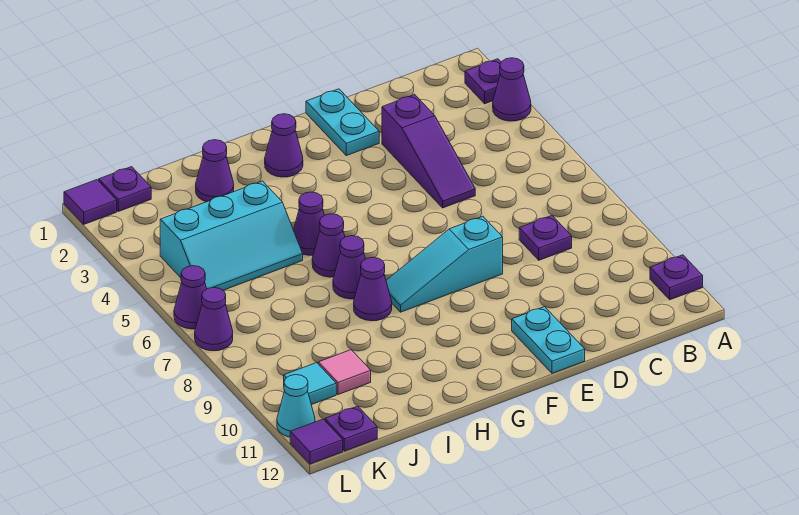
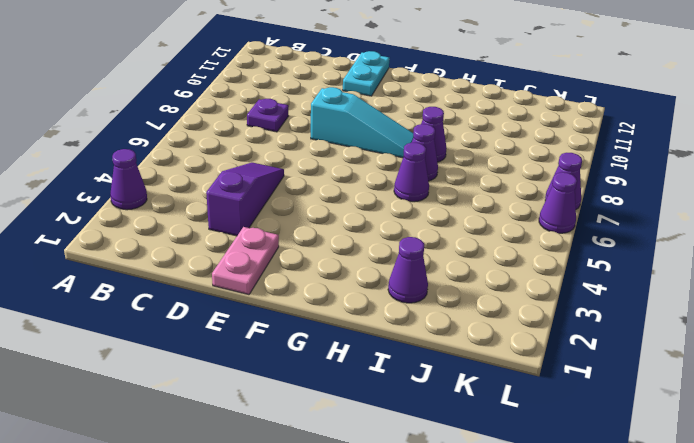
pink plate E1:E2 level 1 -> cyan plate E1:E2 level 1
none -> purple plate A2 level 1
none -> purple plate A11 level 1
none -> purple cone G2 level 1

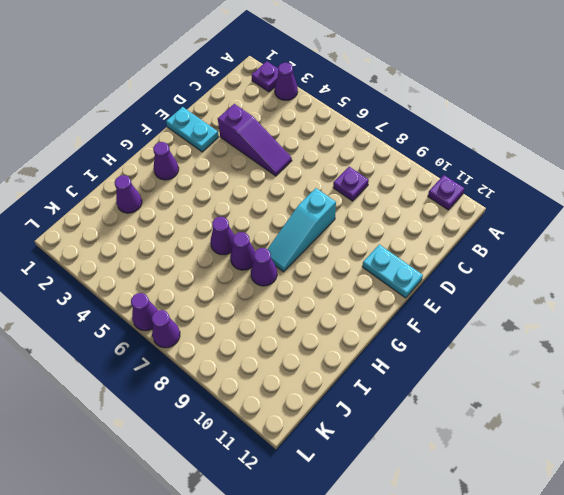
none -> purple cone H5 level 1
none -> cyan slope I4:K5 level 1 top 4
none -> pink tile J10 level 1

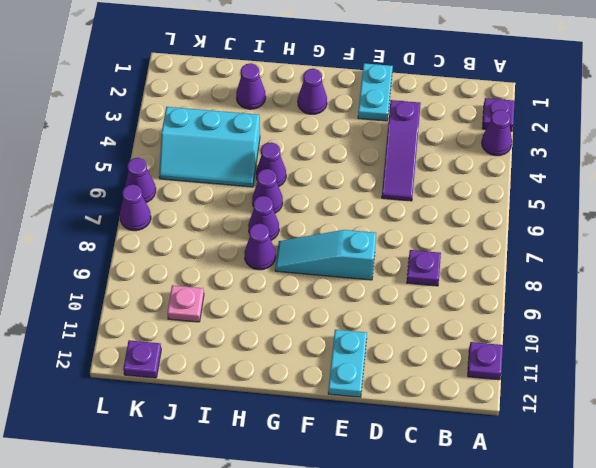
pink plate J10 level 1 -> pink tile J10 level 1
none -> purple plate K1 level 1
none -> cyan tile K10 level 1
none -> purple tile L1 level 1

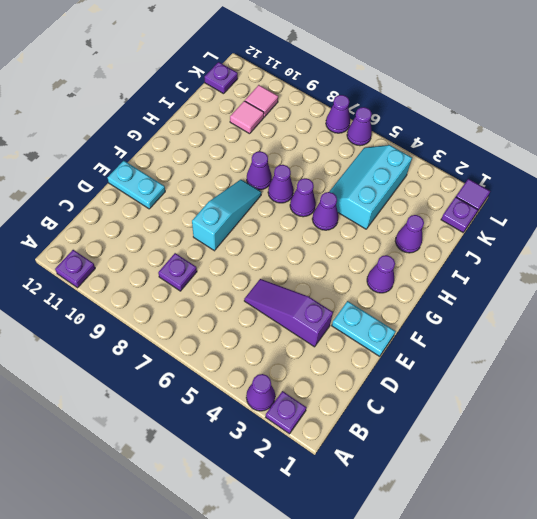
pink tile K10 level 1 -> cyan tile K10 level 1
none -> cyan cone L11 level 1
none -> purple tile L12 level 1

